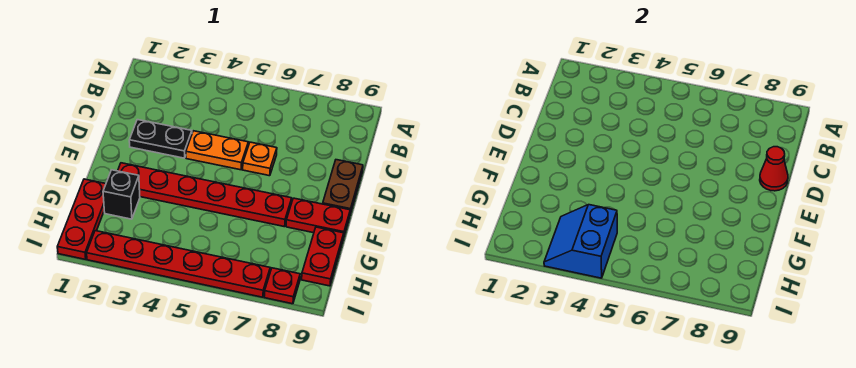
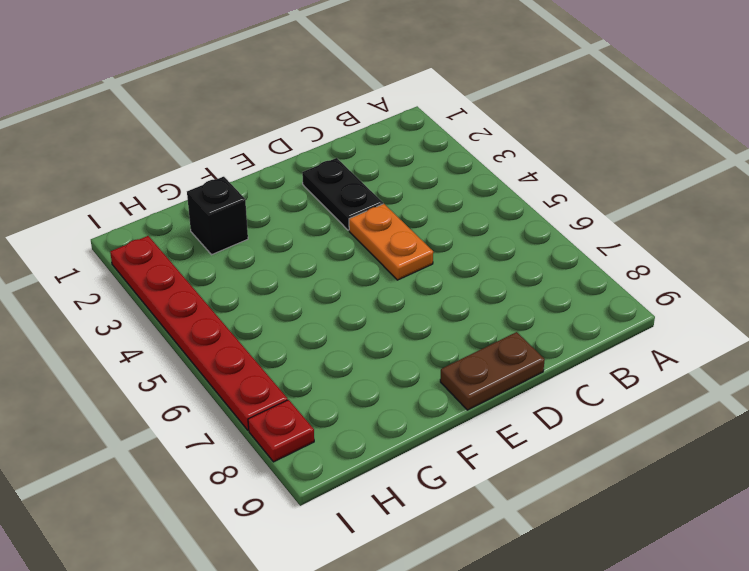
none -> orange plate D6 level 1
none -> red plate F2:F7 level 1
none -> red plate F8:F9 level 1

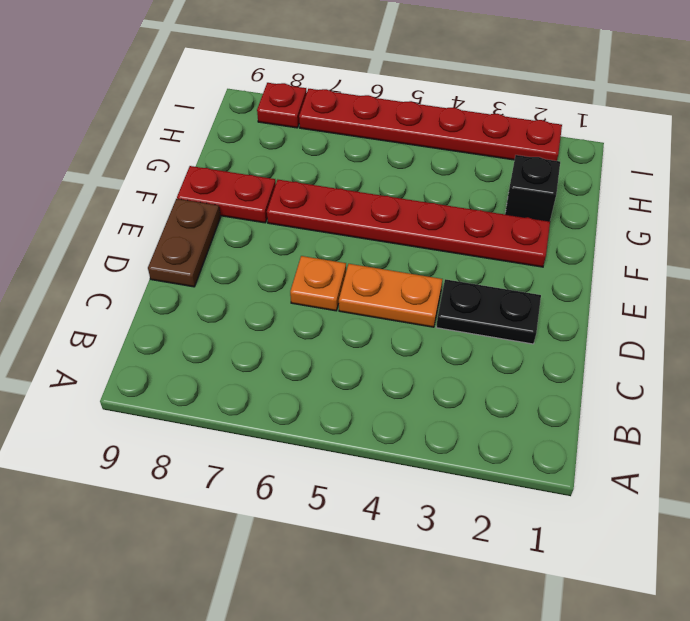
none -> red plate G1:I1 level 1
none -> red plate G9:H9 level 1
none -> red cone D9 level 2

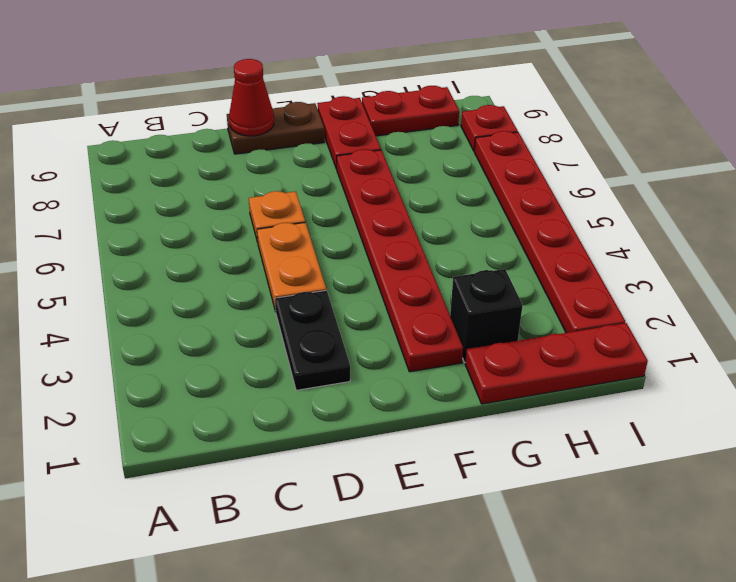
none -> blue slope H3:I4 level 2 top 4

